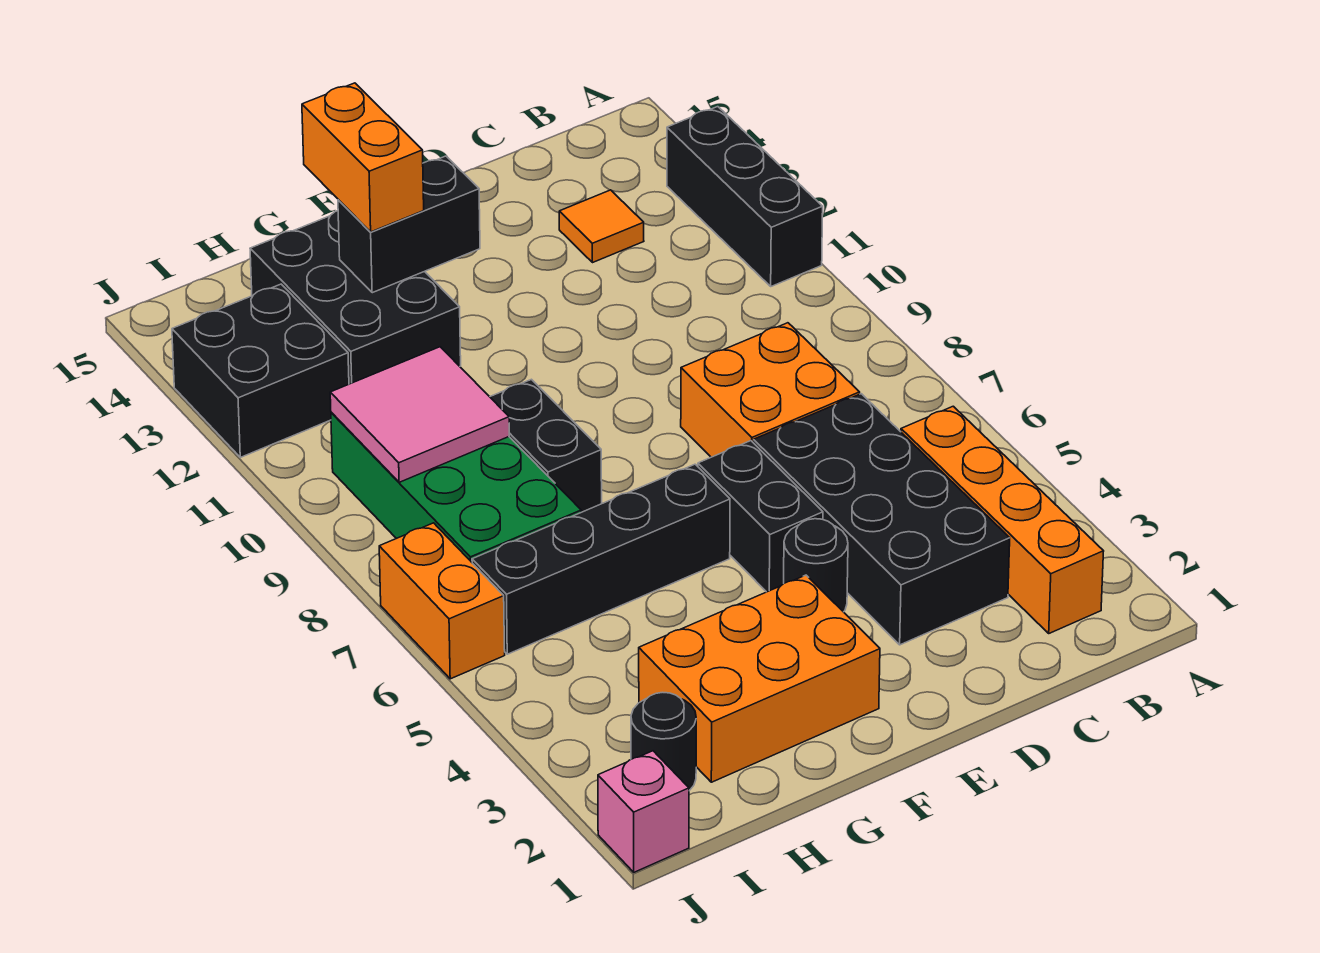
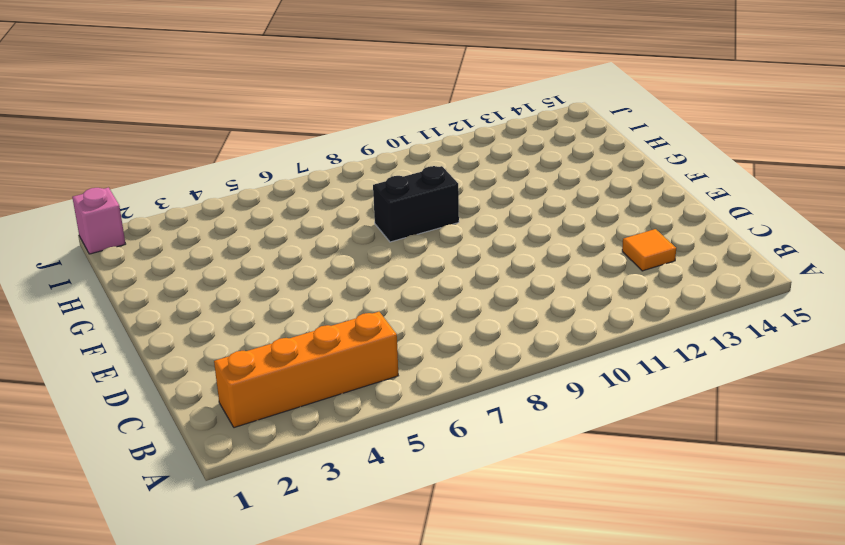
none -> black brick A11:A13 level 1
none -> black brick C3:D6 level 1
none -> orange brick C7:D8 level 1

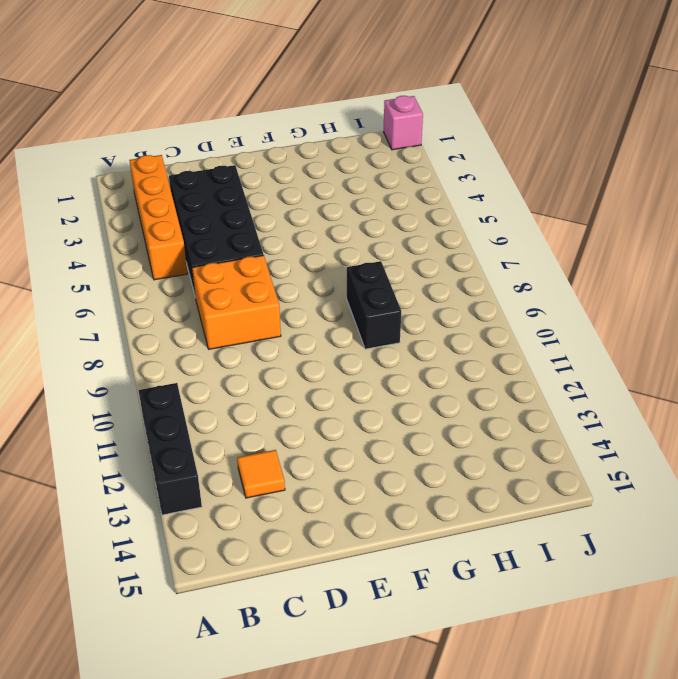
none -> black round brick E4 level 1
none -> black brick E5:E6 level 1
none -> orange brick F2:H3 level 1

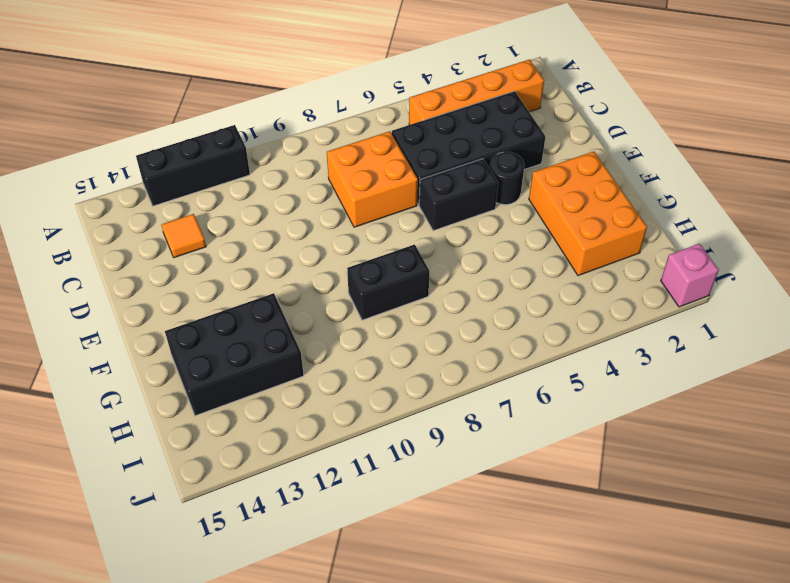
none -> black brick F6:I6 level 1
none -> green brick H7:I10 level 1
none -> black round brick I2 level 1

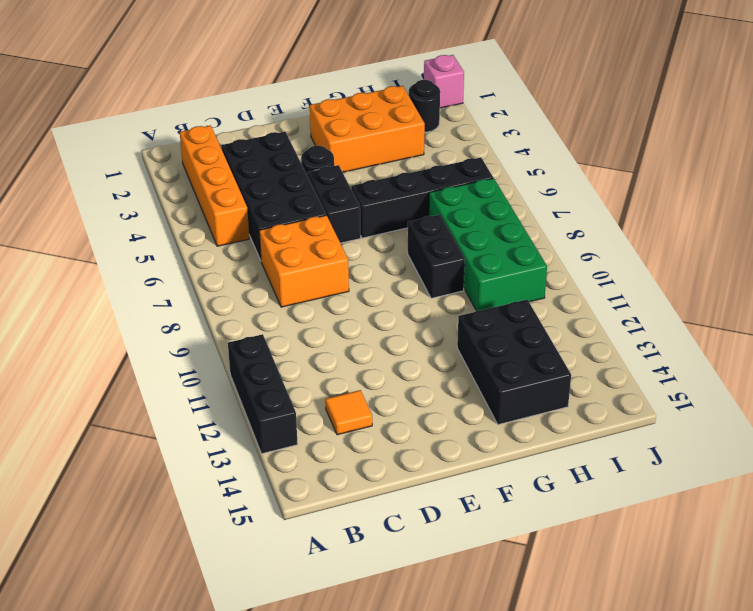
none -> black brick I12:J13 level 1
none -> orange brick J6:J7 level 1
none -> black brick F13:G13 level 2

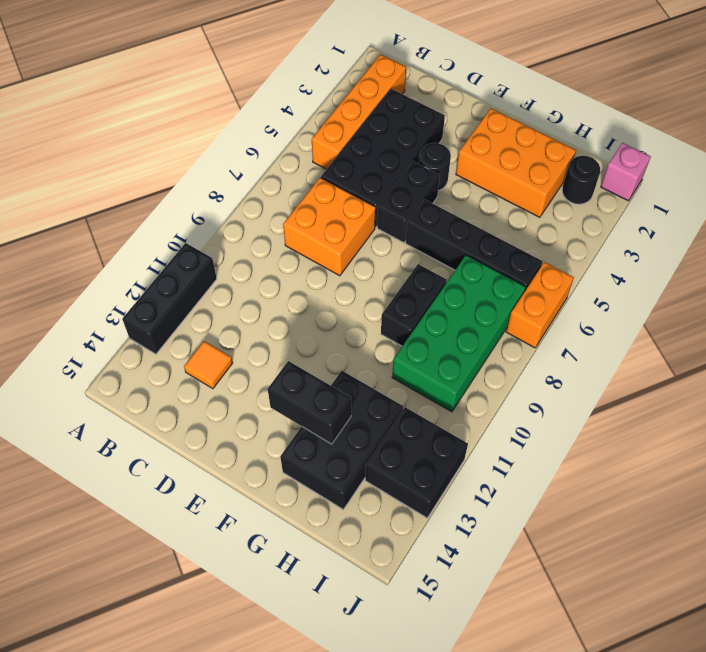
none -> pink tile H9:I10 level 2
none -> orange brick G13:G14 level 3

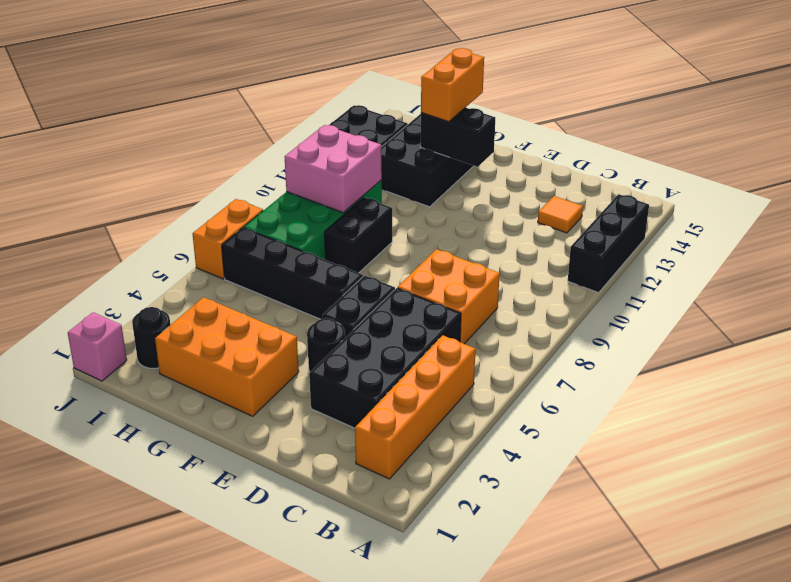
pink brick H9:I10 level 2 -> pink tile H9:I10 level 2

